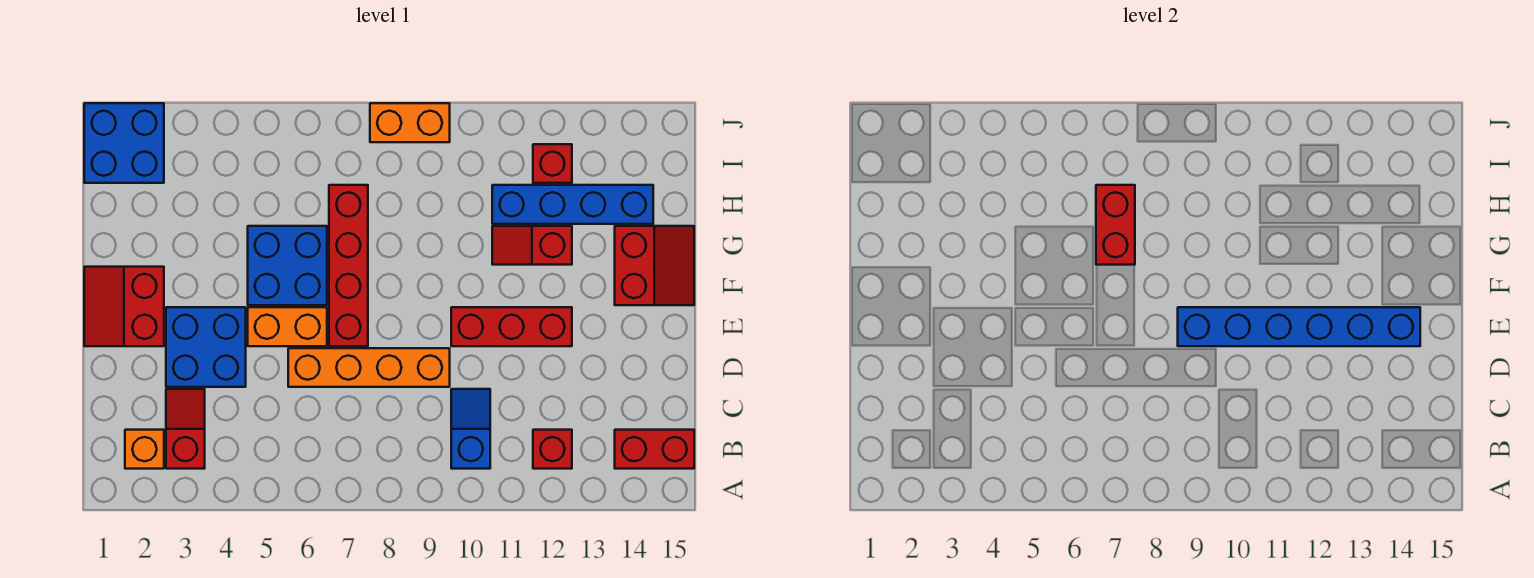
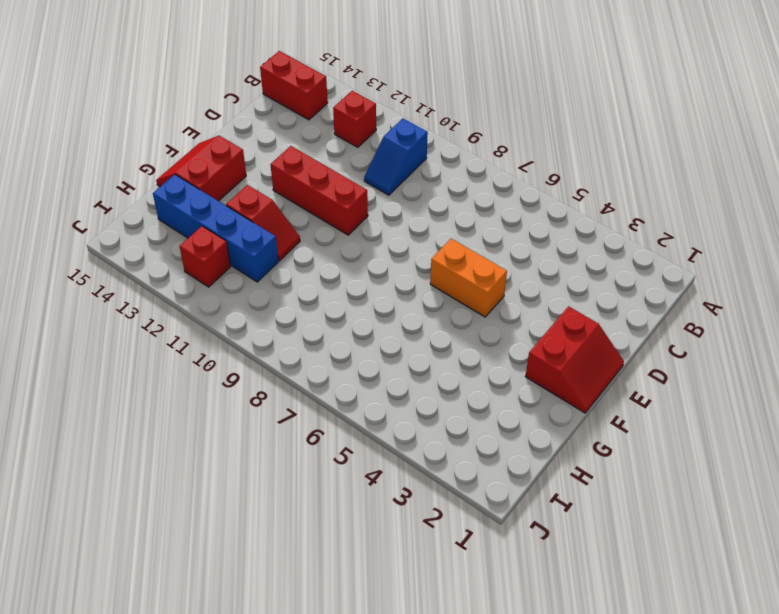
none -> orange brick B2 level 1
none -> red slope B3:C3 level 1 top B
none -> blue brick D3:E4 level 1

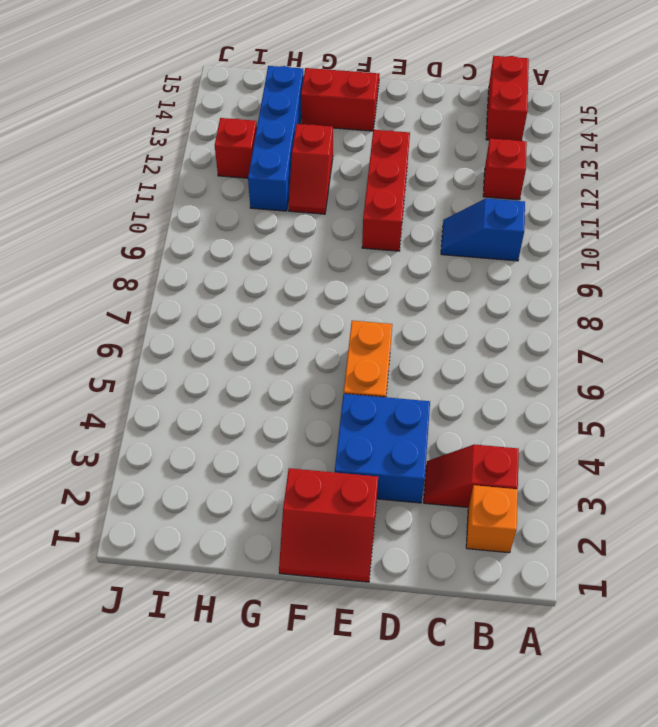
none -> orange brick D6:D9 level 1
none -> red brick E7:H7 level 1
none -> blue brick F5:G6 level 1

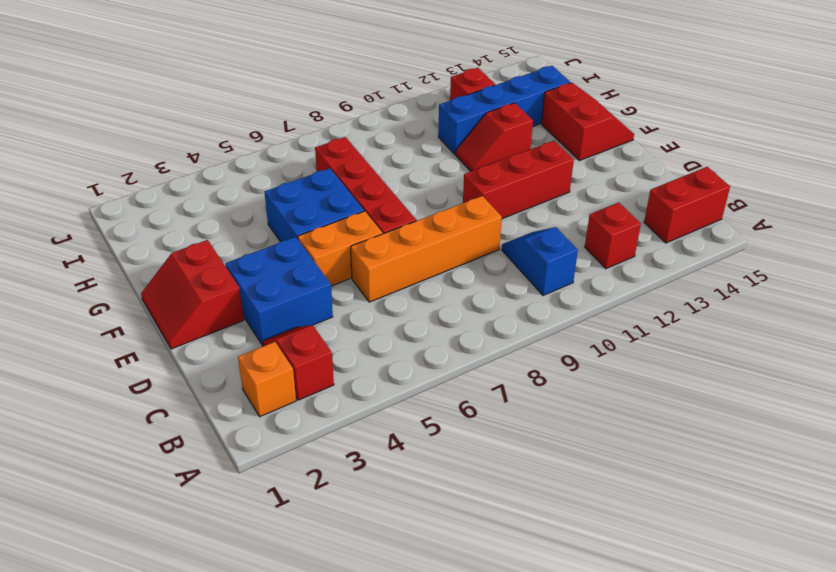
none -> blue brick I1:J2 level 1
none -> orange brick J8:J9 level 1
none -> blue brick E9:E14 level 2

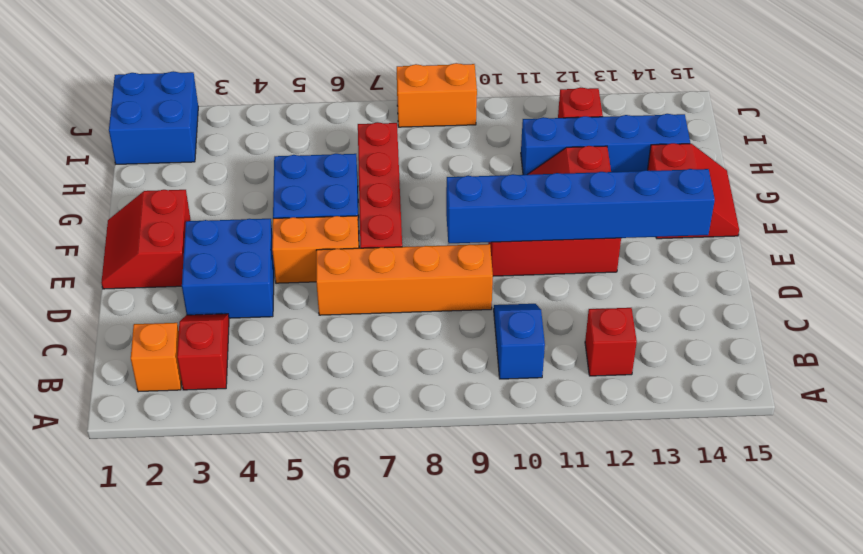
none -> red brick B14:B15 level 1
none -> red brick G7:H7 level 2

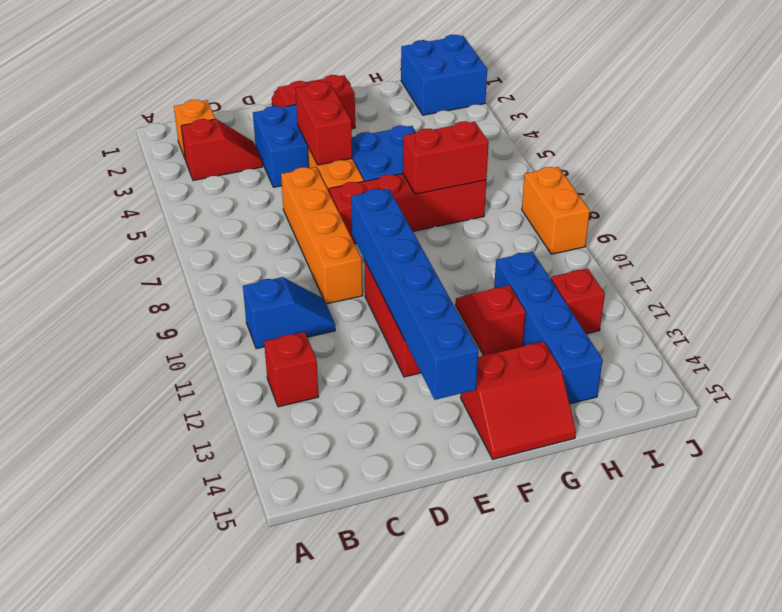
red brick E4:E5 level 2 -> red brick B14:B15 level 1

